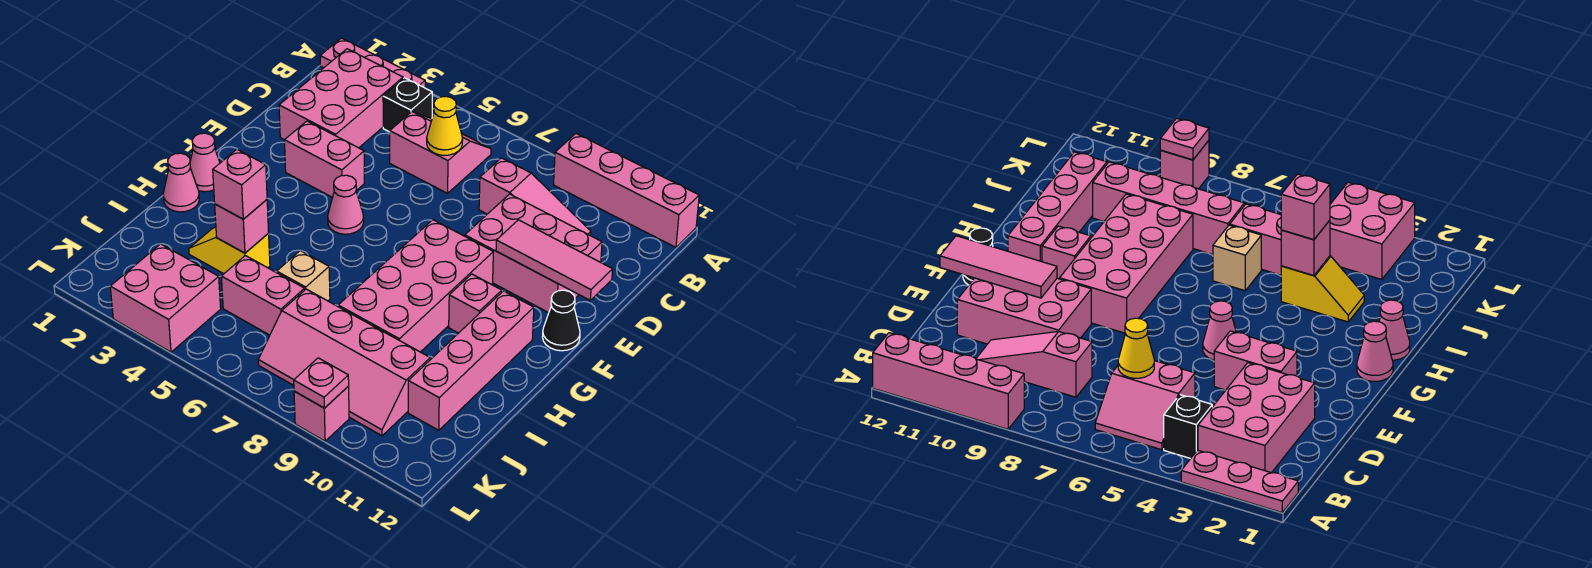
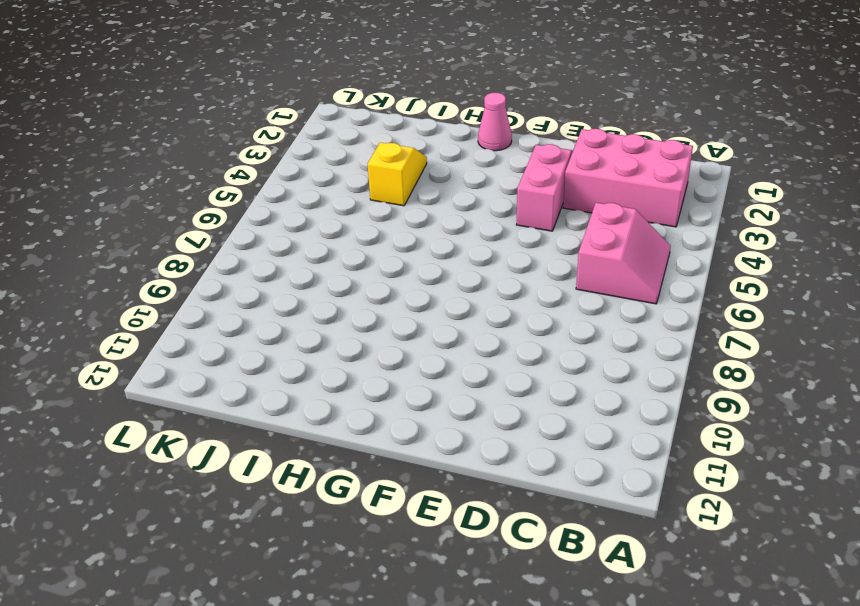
none -> pink plate A1:A3 level 1
none -> pink brick A9:A12 level 1
none -> black brick B4 level 1

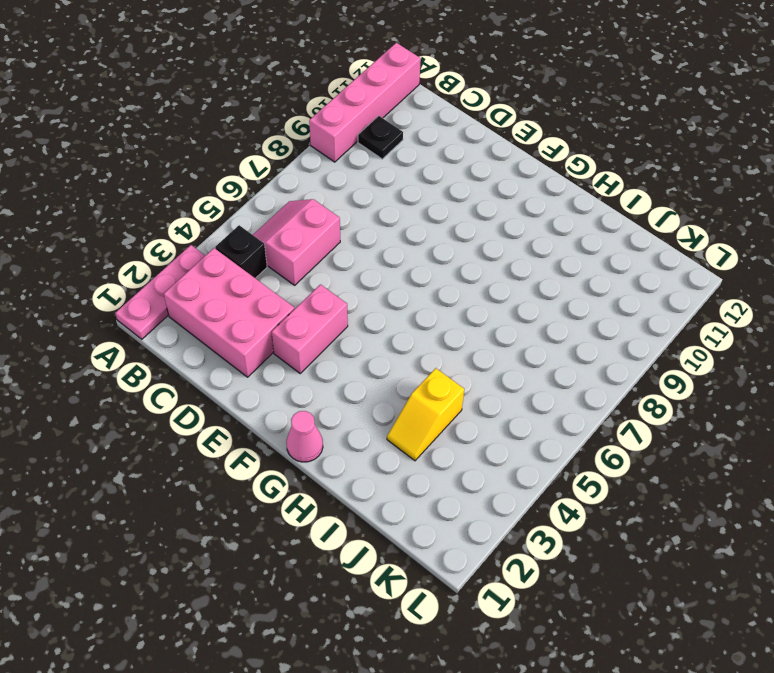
black plate B10 level 1 -> none
none -> pink slope C8:C10 level 1 top 8
none -> pink brick D9:E11 level 1
none -> pink cone F5 level 1

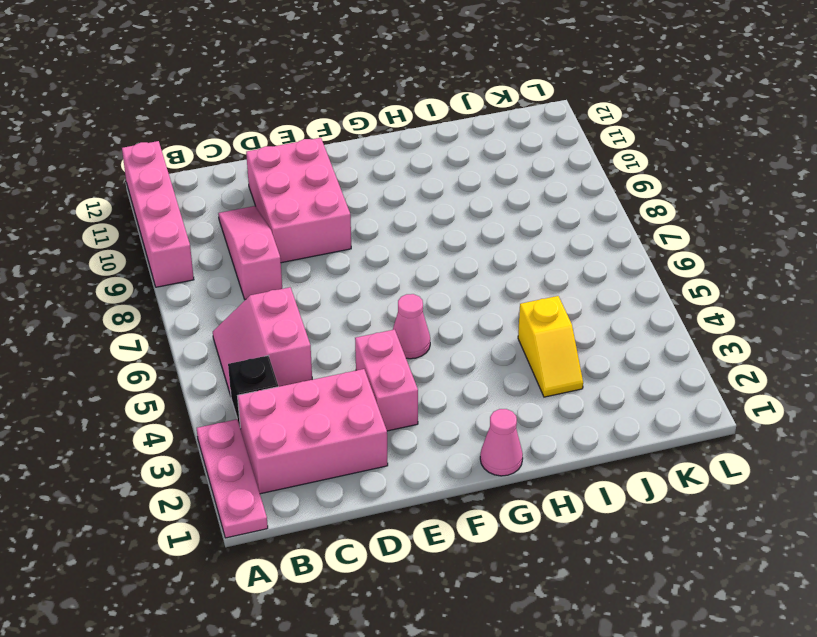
none -> pink brick F8:I9 level 1
none -> black cone F12 level 1
none -> pink brick G10 level 1

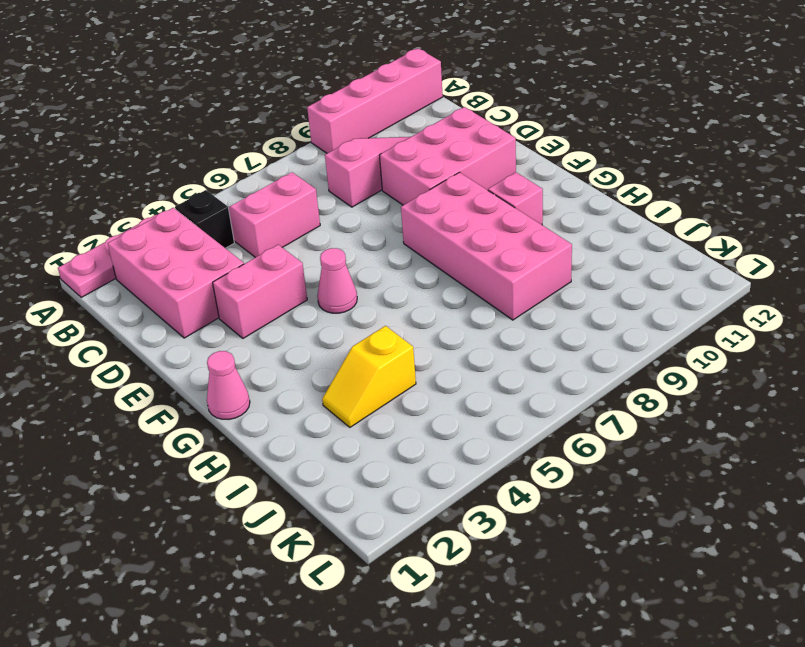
none -> black cone F12 level 1
none -> pink brick G11:J11 level 1
none -> pink cone H1 level 1

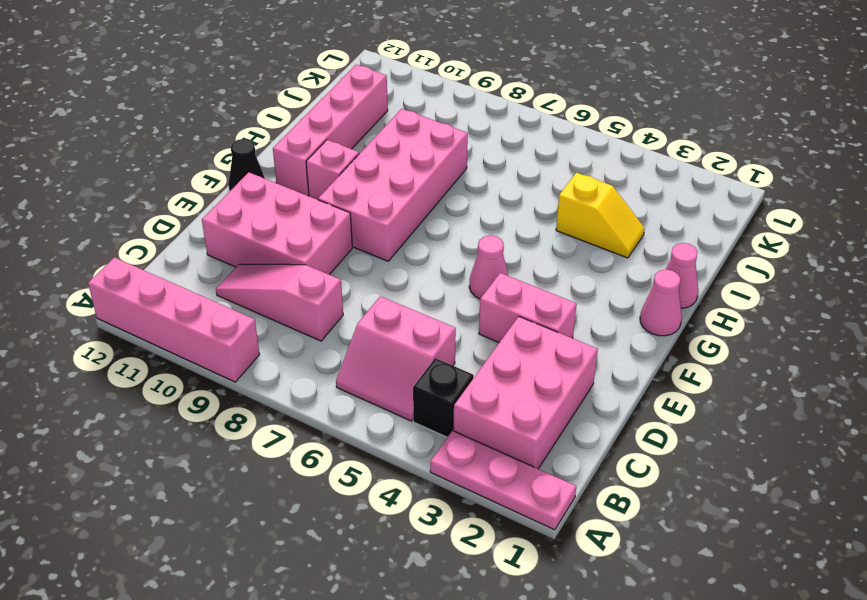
none -> tan brick I6 level 1
none -> pink brick J5:J6 level 1
none -> pink slope J7:K10 level 1 top J

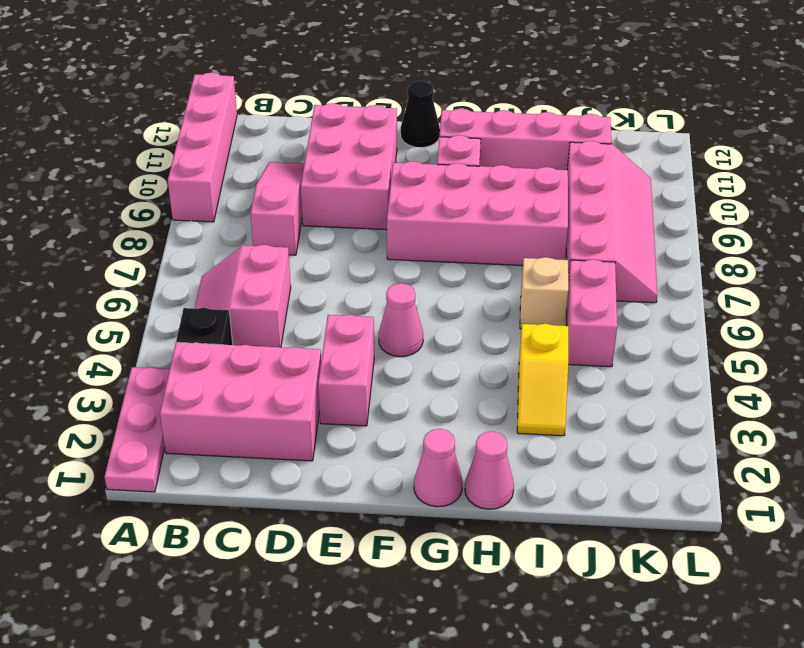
none -> pink brick K3:L4 level 1
none -> pink brick L9 level 1
none -> yellow cone C6 level 2

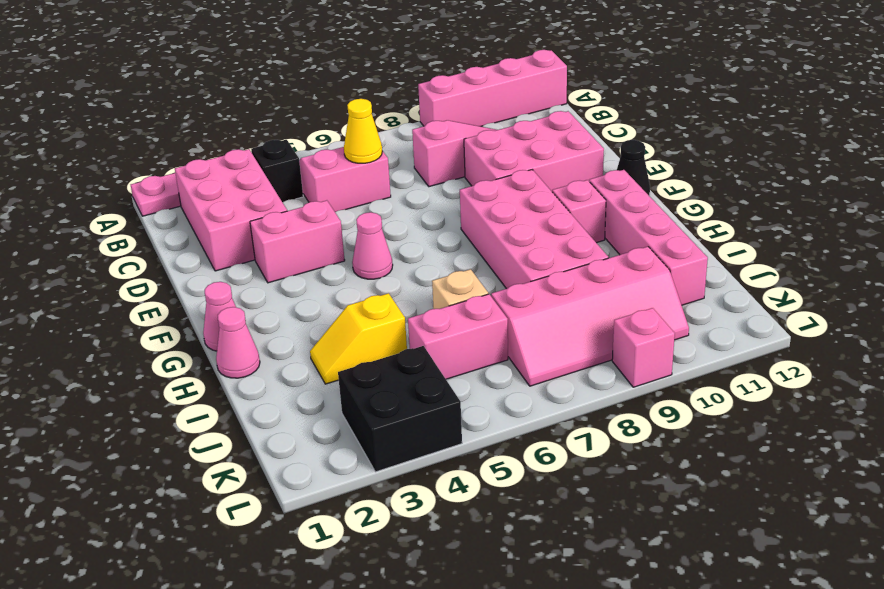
black brick K3:L4 level 1 -> pink brick K3:L4 level 1
none -> pink tile E10:E12 level 2
none -> pink brick I4 level 2
none -> pink plate L9 level 2

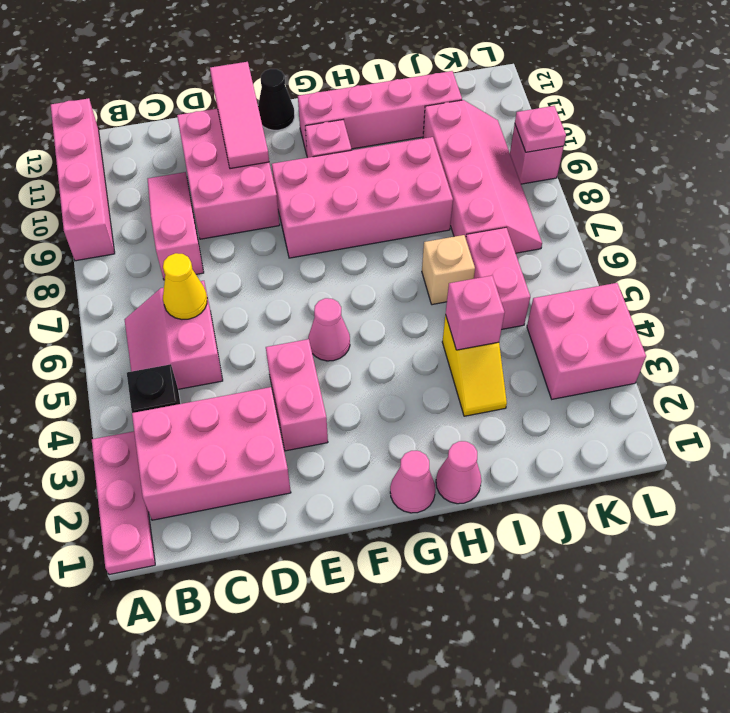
none -> pink brick I4 level 3

